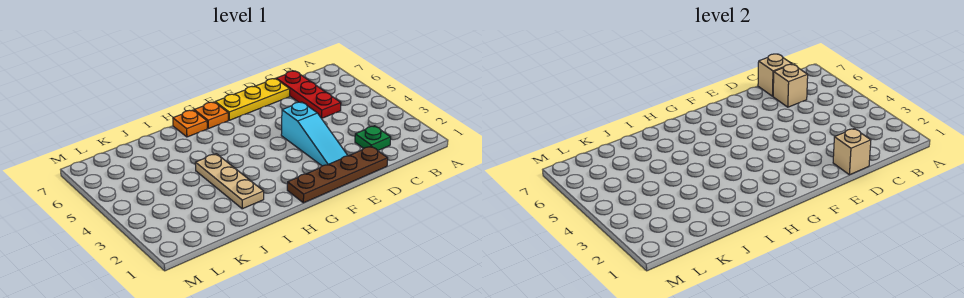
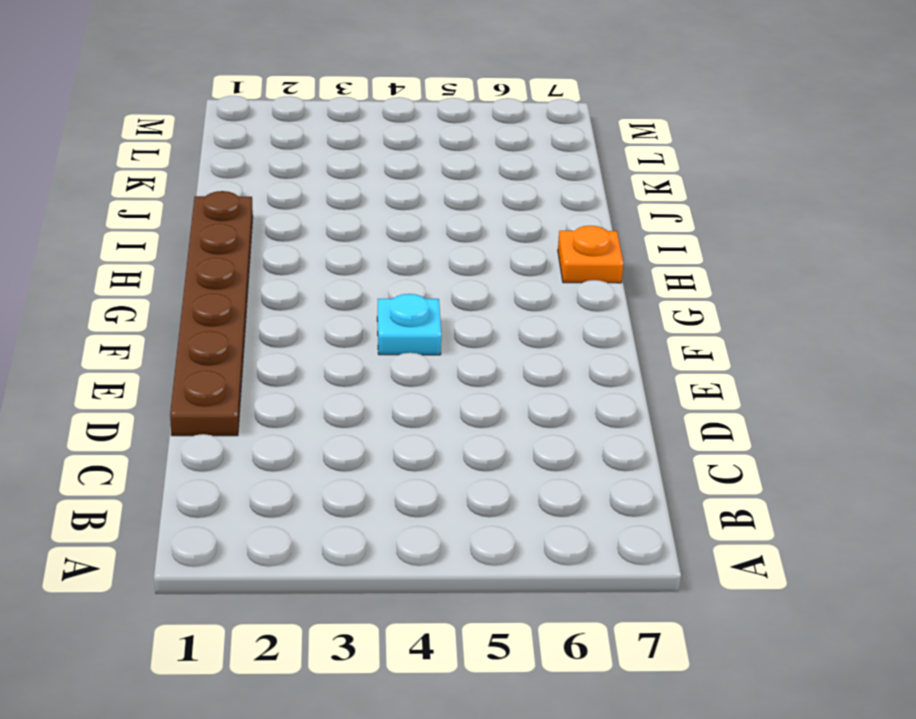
brown plate D1:I1 level 1 -> brown plate D1:G1 level 1
cyan plate F4 level 1 -> none
none -> green plate C2 level 1
none -> red plate C5:C7 level 1

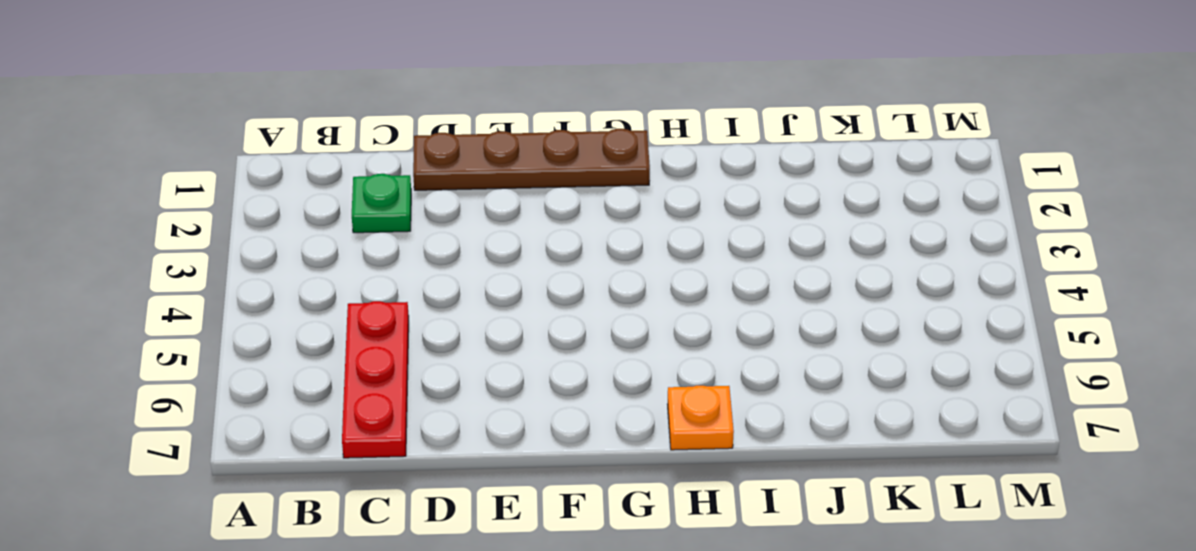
none -> yellow plate D7:F7 level 1
none -> cyan slope E2:E4 level 1 top 4

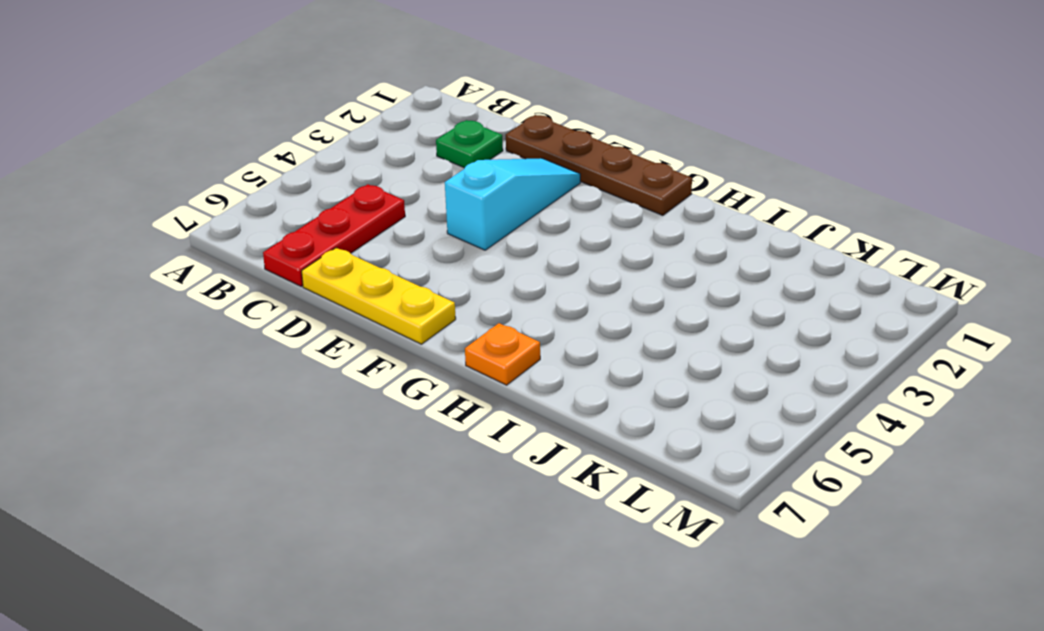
none -> orange plate G7 level 1
none -> tan plate I2:I4 level 1

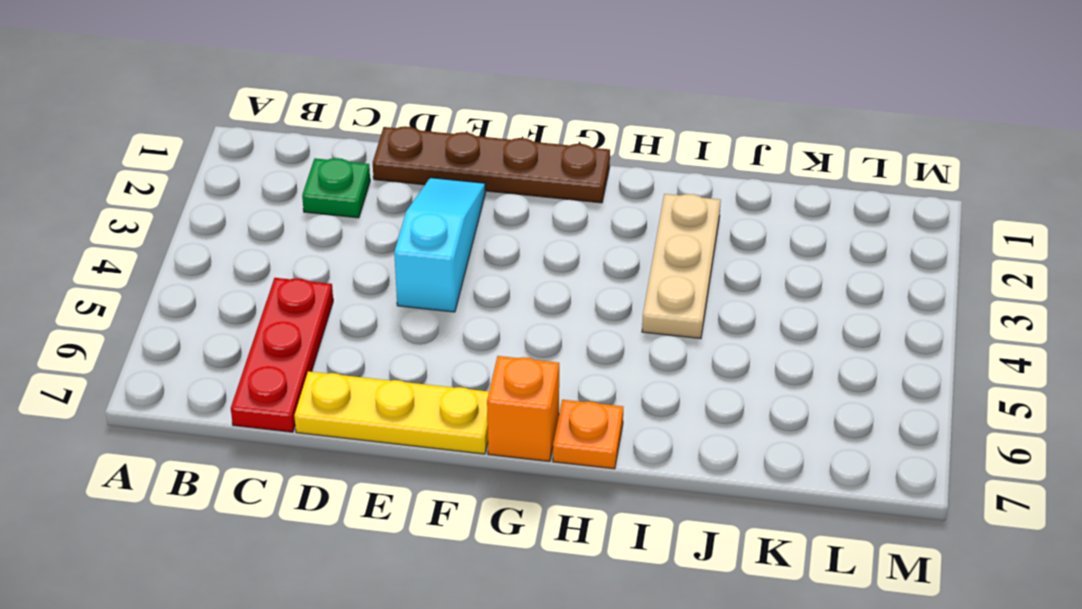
orange brick G7 level 1 -> orange plate G7 level 1
none -> tan brick C6 level 2
none -> tan brick C7 level 2

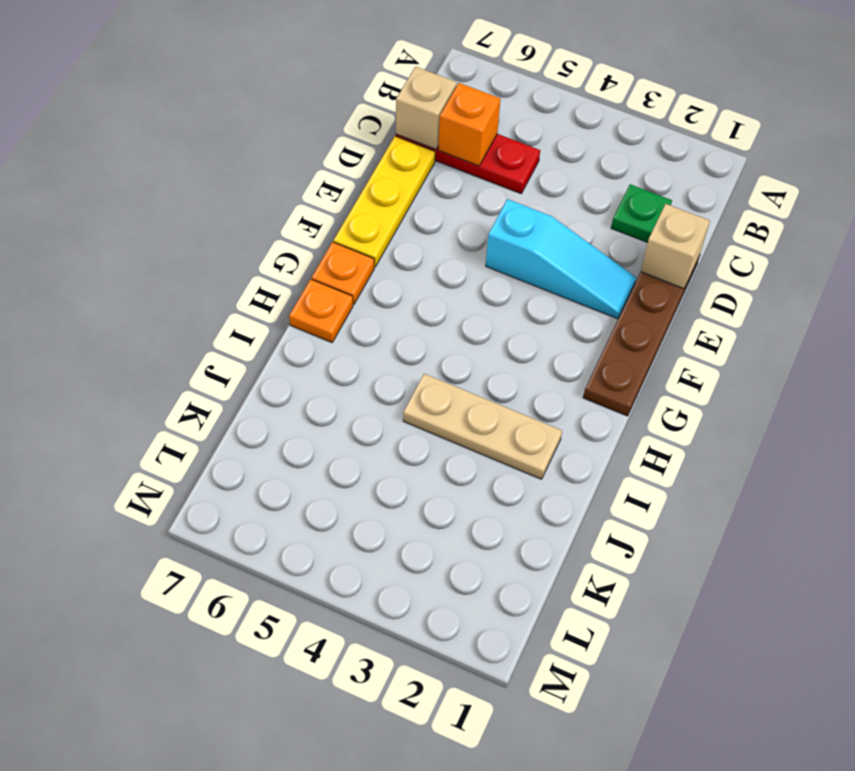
orange brick C6 level 2 -> tan brick C6 level 2

